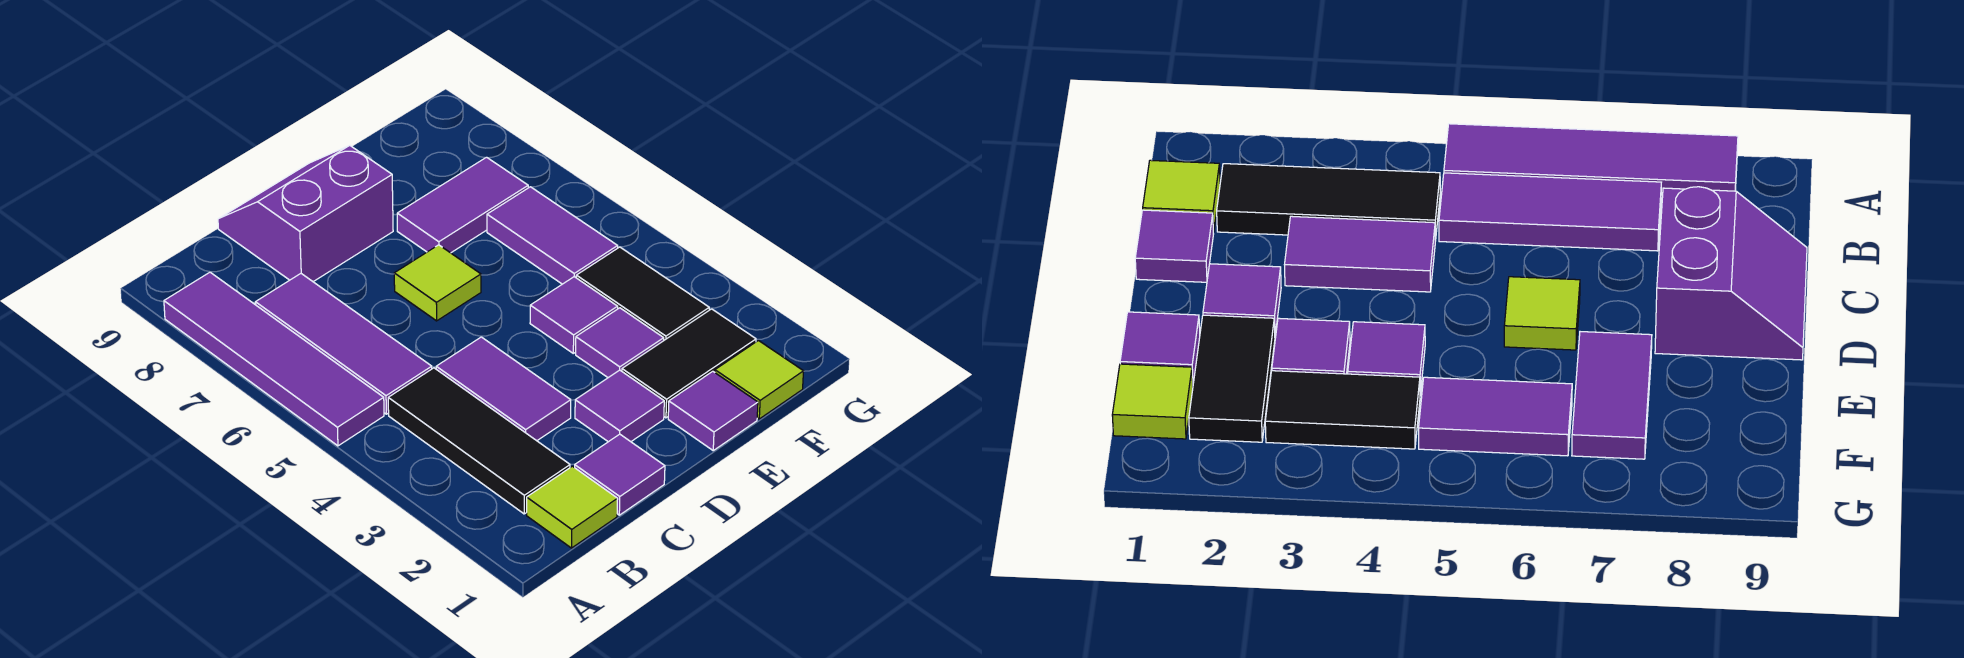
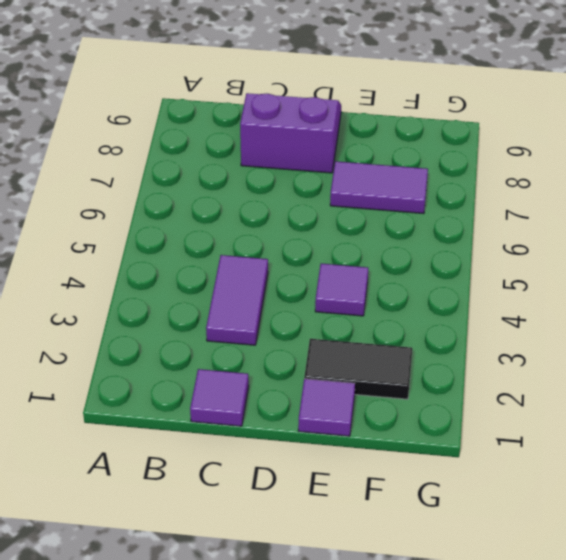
none -> purple tile A5:A8 level 1
none -> lime tile B1 level 1
none -> black tile B2:B4 level 1

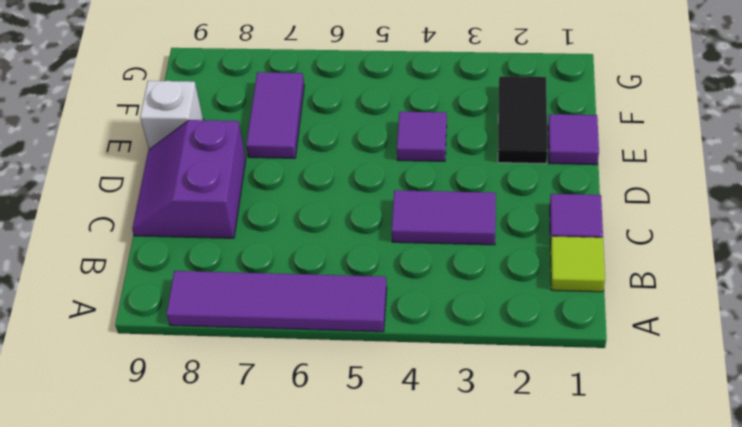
white brick E9 level 1 -> none
none -> black tile B2:B4 level 1
none -> purple tile B5:B7 level 1
none -> purple tile D2 level 1

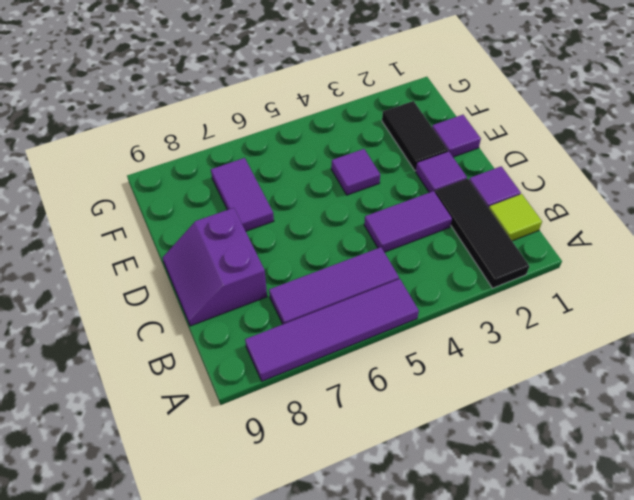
black tile A2:C2 level 1 -> black tile B2:B4 level 1
none -> lime tile D6 level 1
none -> purple tile E3 level 1
none -> lime tile F1 level 1

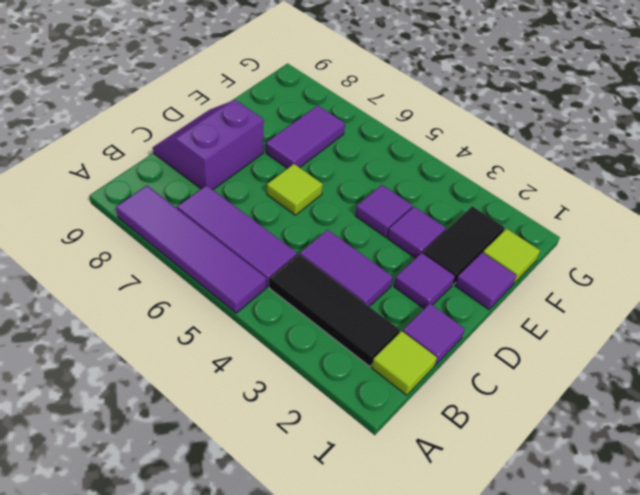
none -> black tile F3:F4 level 1
none -> purple tile F5:F6 level 1

